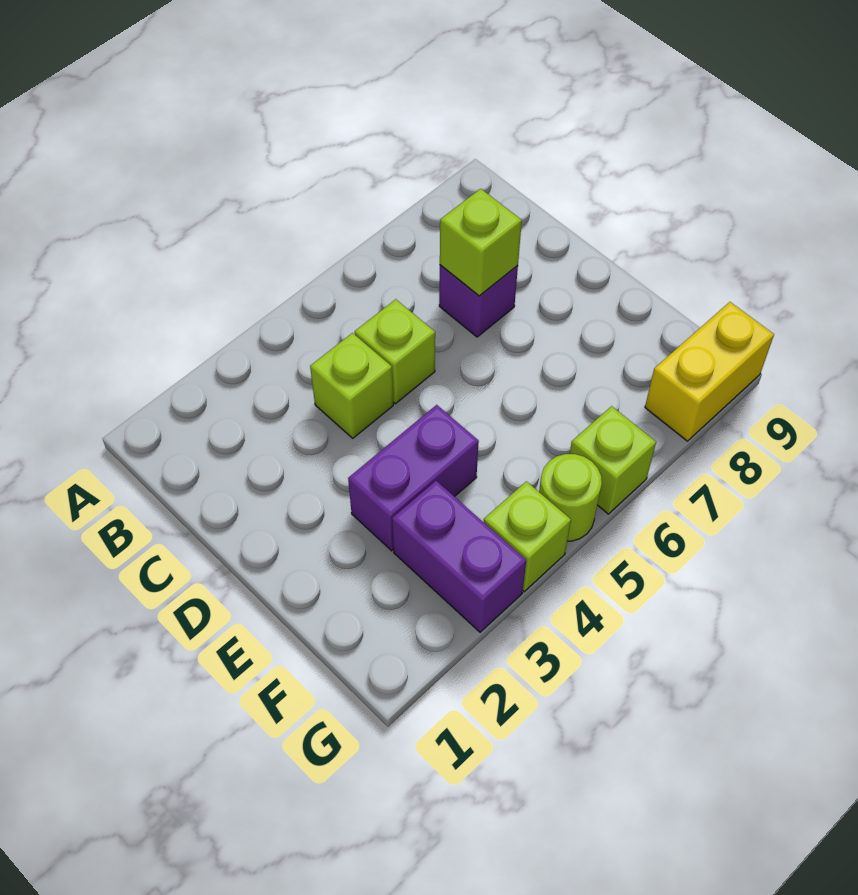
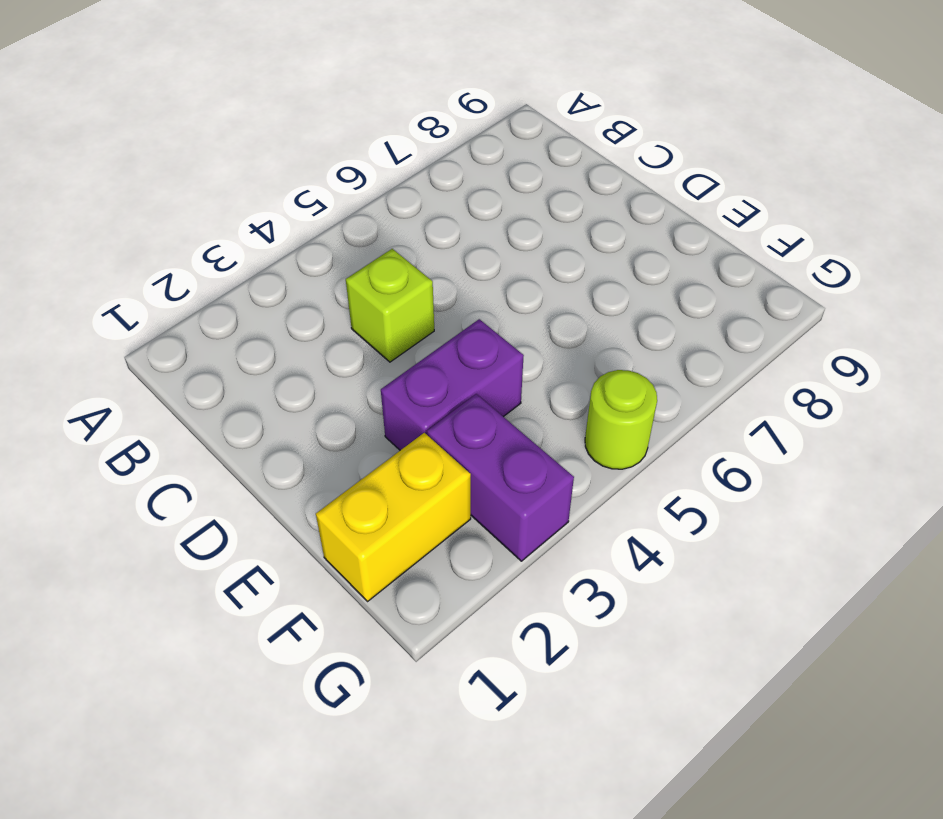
yellow brick F1:F2 level 1 -> yellow brick G8:G9 level 1
none -> lime brick C5 level 1
none -> purple brick C7 level 1

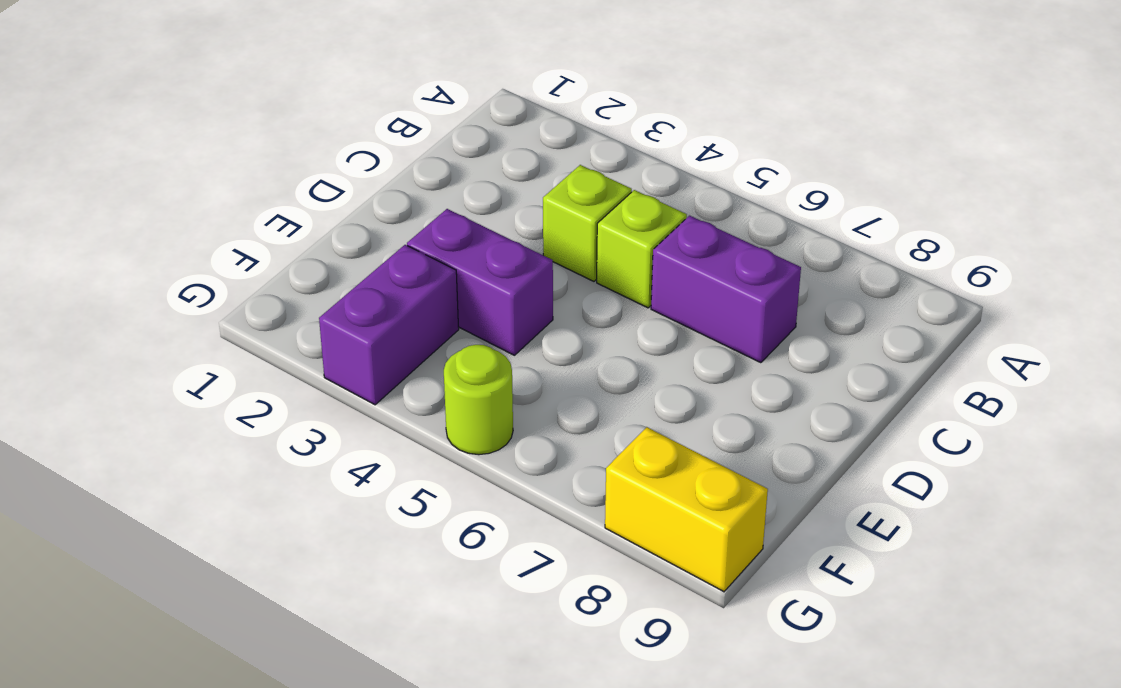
purple brick C6:C7 level 1 -> purple brick C7 level 1
none -> lime brick G4 level 1
none -> lime brick G6 level 1

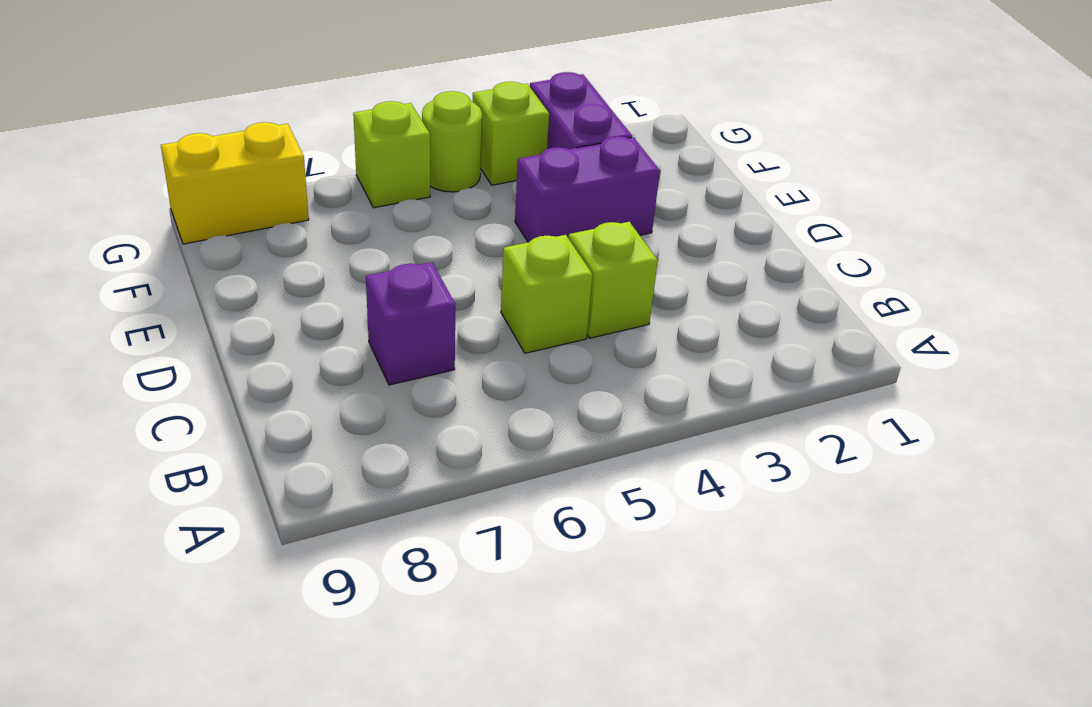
none -> lime brick C7 level 2

